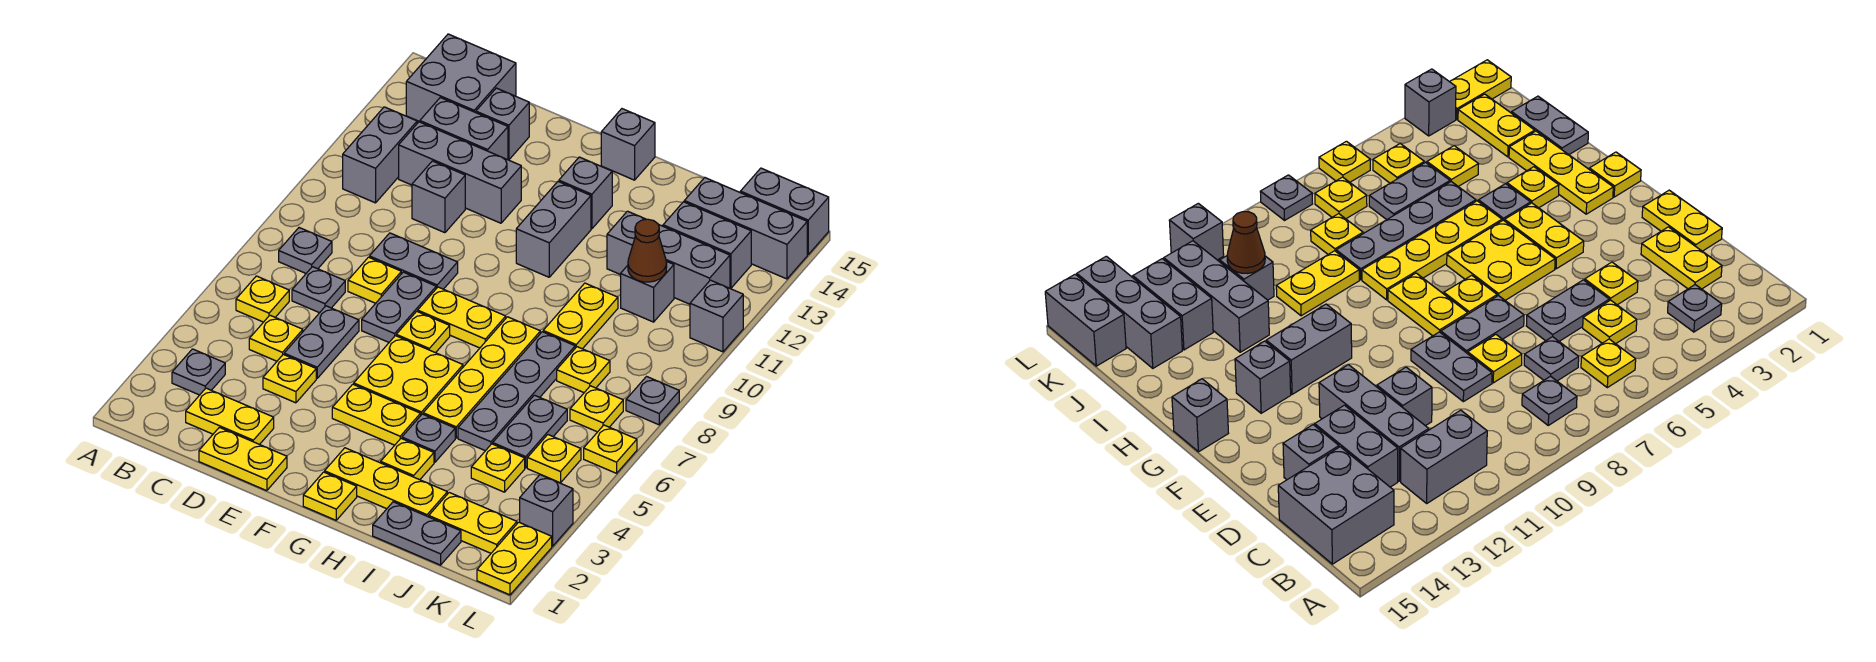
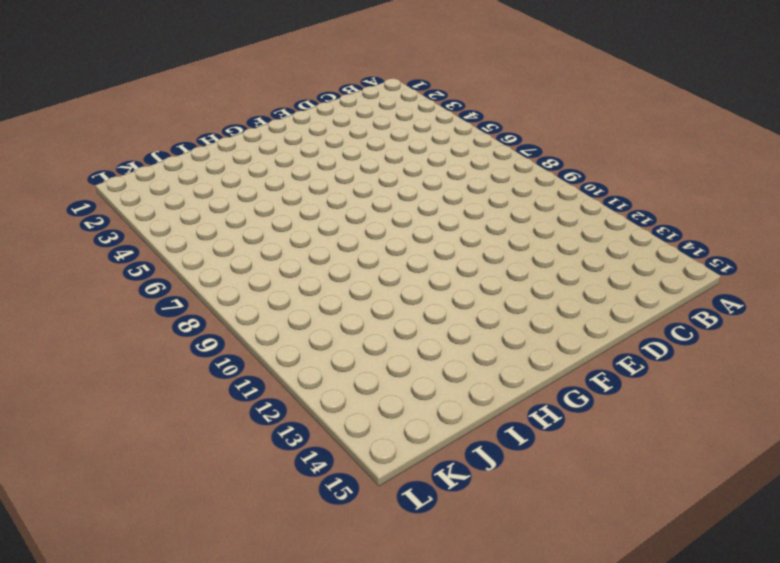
none -> grey plate B3 level 1
none -> yellow plate B6 level 1
none -> grey plate B8 level 1
none -> grey brick B11:B12 level 1

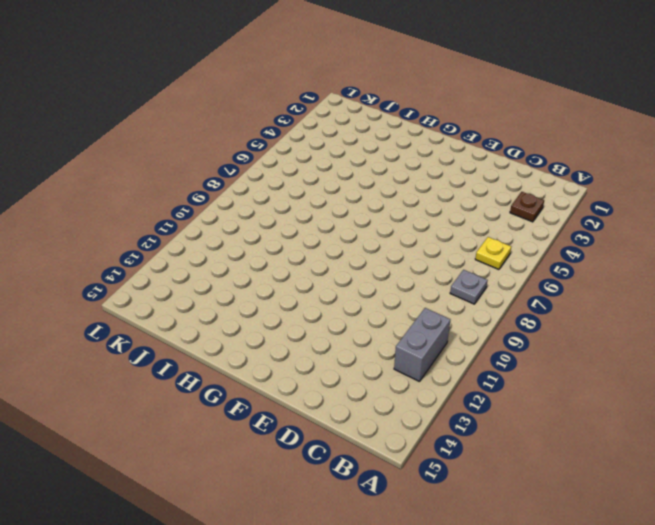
brown plate B3 level 1 -> grey plate B3 level 1
none -> grey brick B14:C15 level 1
none -> yellow plate C2:D2 level 1
none -> yellow plate C5 level 1
none -> grey plate C7 level 1

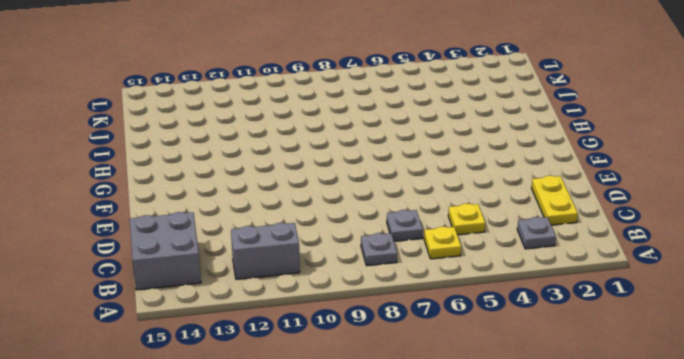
none -> grey brick C12:E12 level 1
none -> grey brick C13:D13 level 1
none -> yellow plate D1:E1 level 1
none -> yellow plate D4 level 1

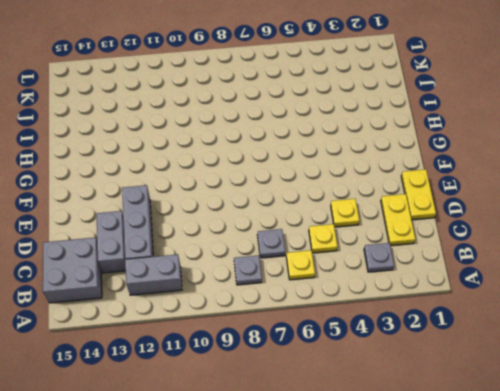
none -> grey plate D5:D6 level 1
none -> yellow plate D8 level 1
none -> grey plate D9:E9 level 1
none -> grey brick D11 level 1

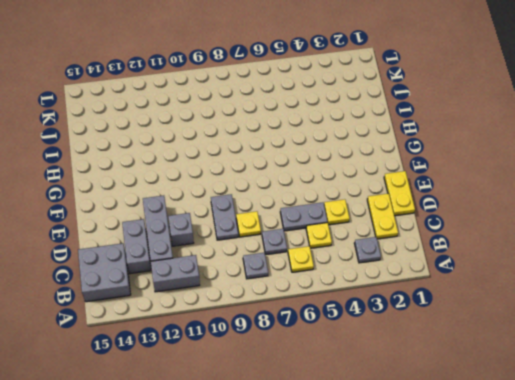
none -> grey brick D14 level 1
none -> grey plate E7:E8 level 1
none -> yellow plate F4:G4 level 1
none -> yellow plate F5:G6 level 1

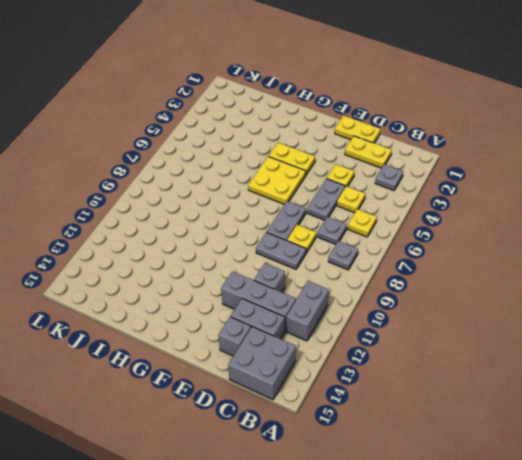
none -> yellow plate F7 level 1
none -> yellow plate F8:G8 level 1
none -> yellow plate G1 level 1
none -> yellow plate G2:I2 level 1

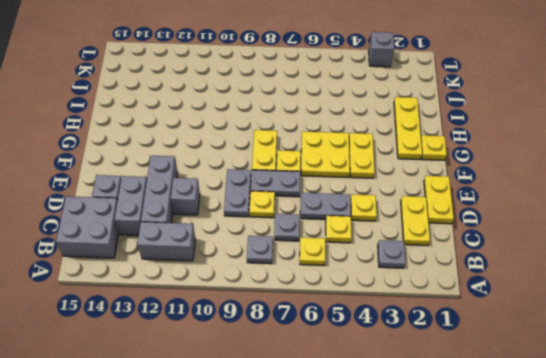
none -> grey brick G11:G12 level 1
none -> grey brick G13 level 1
none -> grey brick G15 level 1
none -> yellow plate H3 level 1

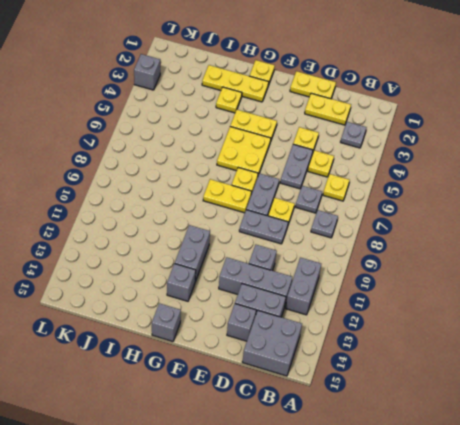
none -> grey plate H4 level 1
none -> yellow plate H5:H8 level 1
none -> grey plate I1:J1 level 1
none -> grey plate I5:I8 level 1

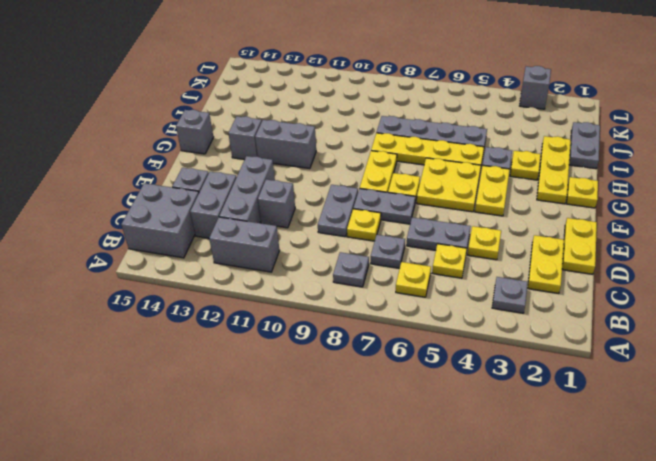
none -> yellow plate I9:I10 level 1
none -> grey brick I12:K12 level 1
none -> yellow plate J2:K2 level 1
none -> yellow plate J4 level 1

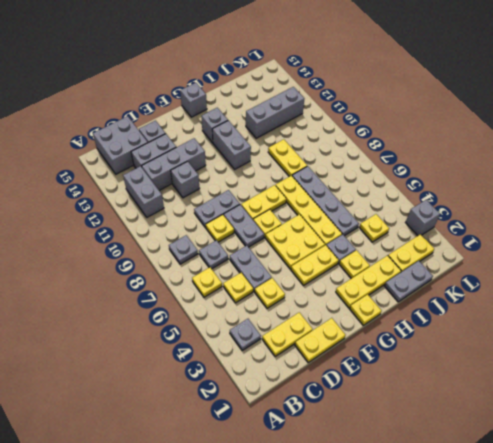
none -> grey plate J5:J6 level 1
none -> yellow plate J8 level 1
none -> grey brick J11 level 1
none -> grey brick J13:K13 level 1

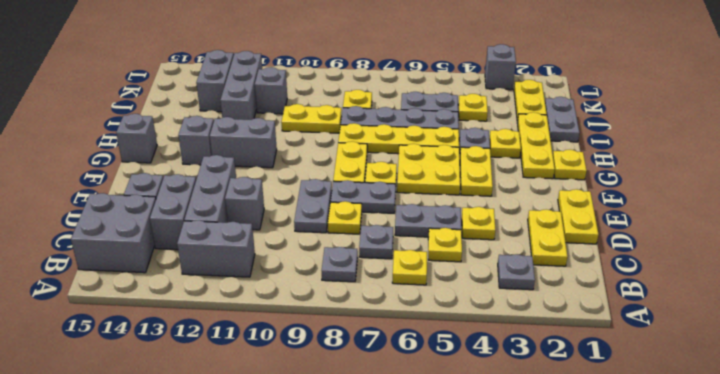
none -> grey brick J14:L14 level 1
none -> yellow plate K5 level 1
none -> yellow plate K7 level 1
none -> grey brick K15:L15 level 1

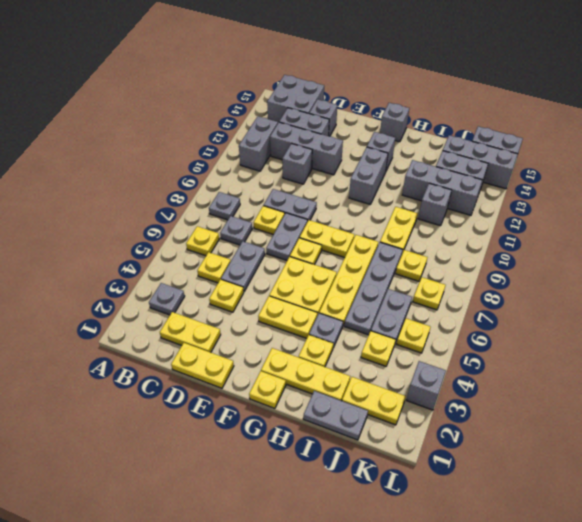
none -> yellow plate L1:L2 level 1
none -> yellow plate L6 level 1
none -> grey plate L8 level 1
none -> grey brick L11 level 1

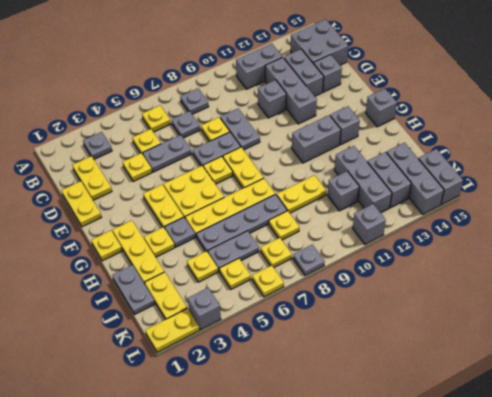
none -> brown cone J11 level 2

